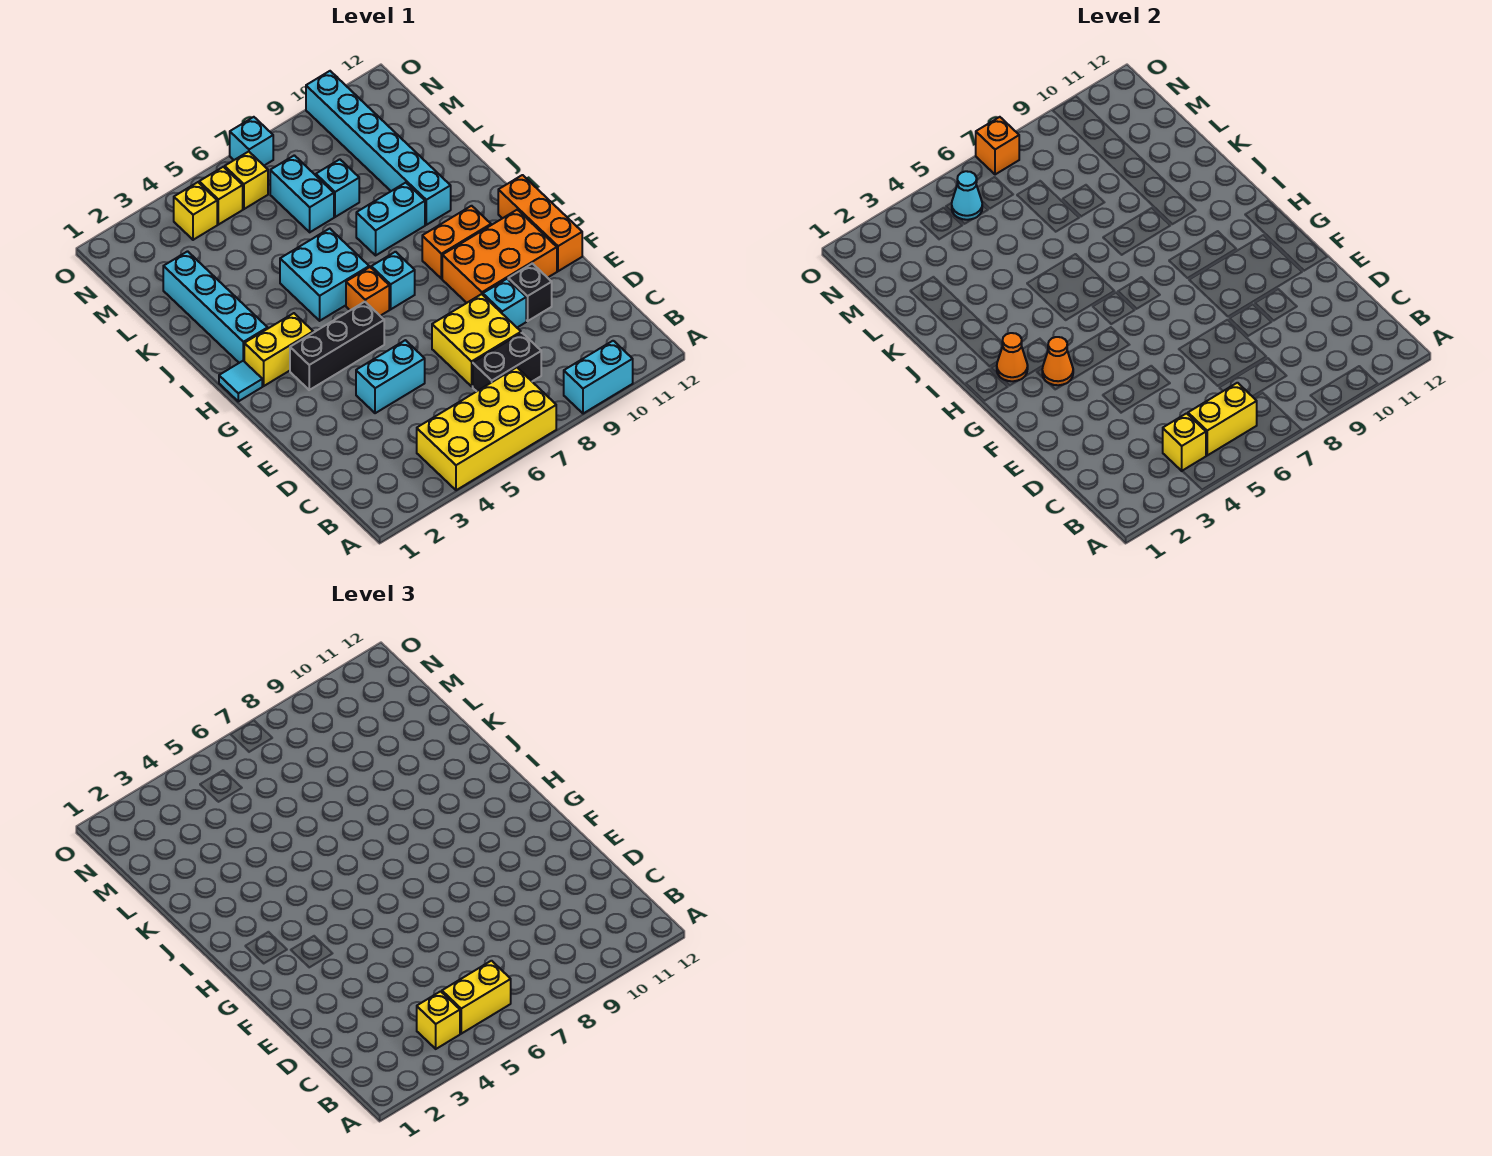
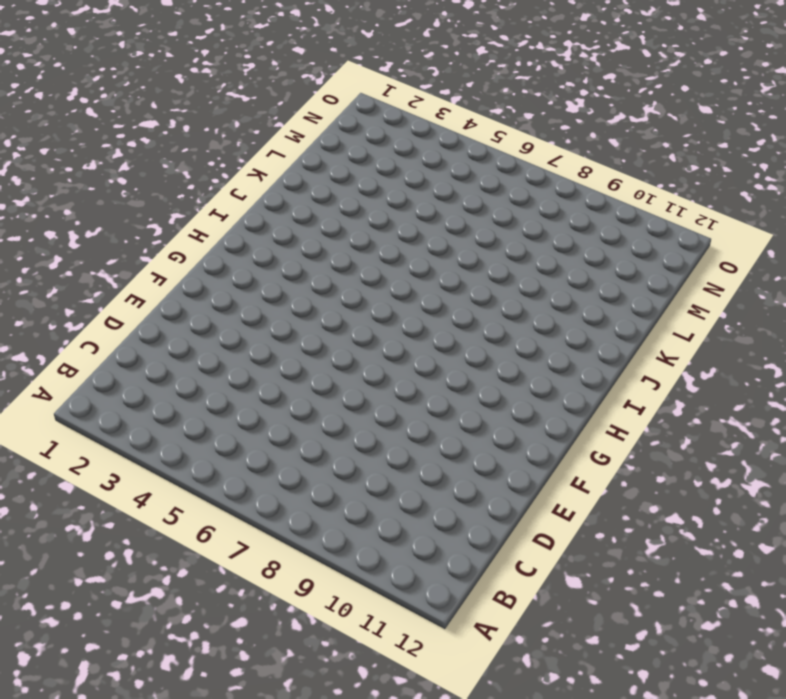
none -> yellow brick A4:B7 level 1
none -> cyan brick A9:A10 level 1
none -> black brick C7:C8 level 1
none -> yellow brick D7:E8 level 1

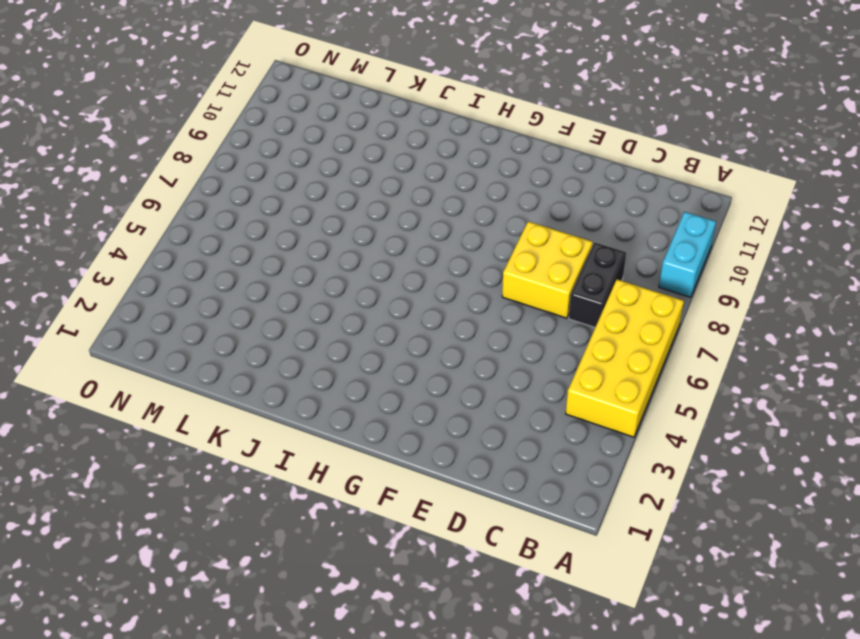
none -> cyan brick E4:E5 level 1
none -> cyan brick E9 level 1
none -> black brick E10 level 1
none -> orange brick F9:G11 level 1

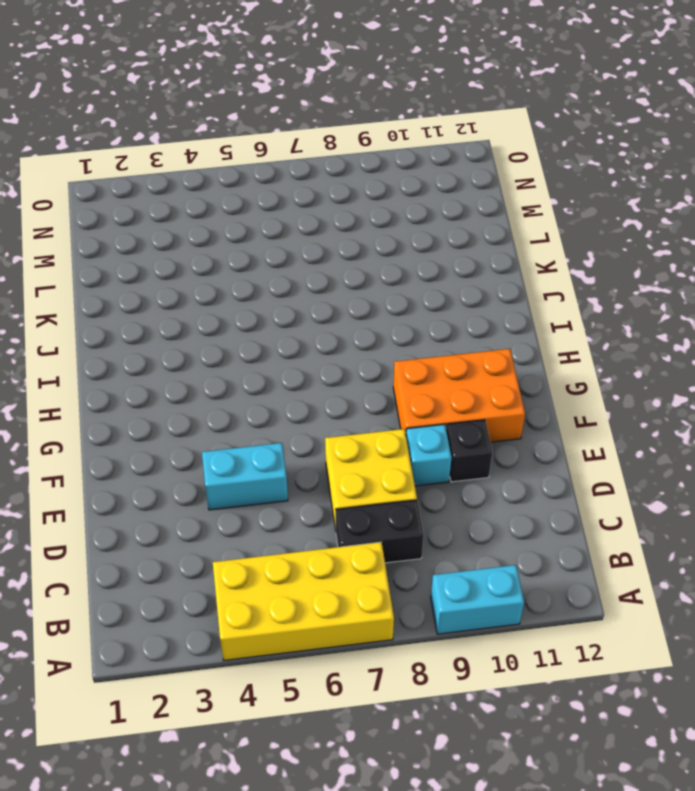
none -> orange brick F12:H12 level 1
none -> black brick G3:G5 level 1
none -> cyan tile H1 level 1
none -> yellow brick H2:H3 level 1

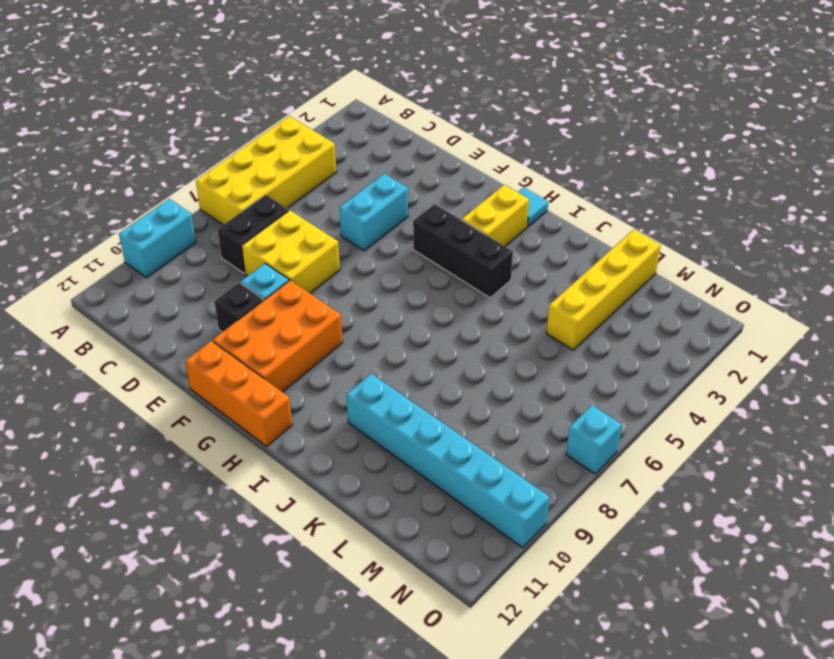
black brick G4:I4 level 1 -> black brick G3:G5 level 1
yellow brick L1:L4 level 1 -> cyan brick I2:L2 level 1
none -> orange brick H6 level 1
none -> cyan brick H7 level 1
none -> orange brick H9:H10 level 1
none -> cyan brick I5:J6 level 1

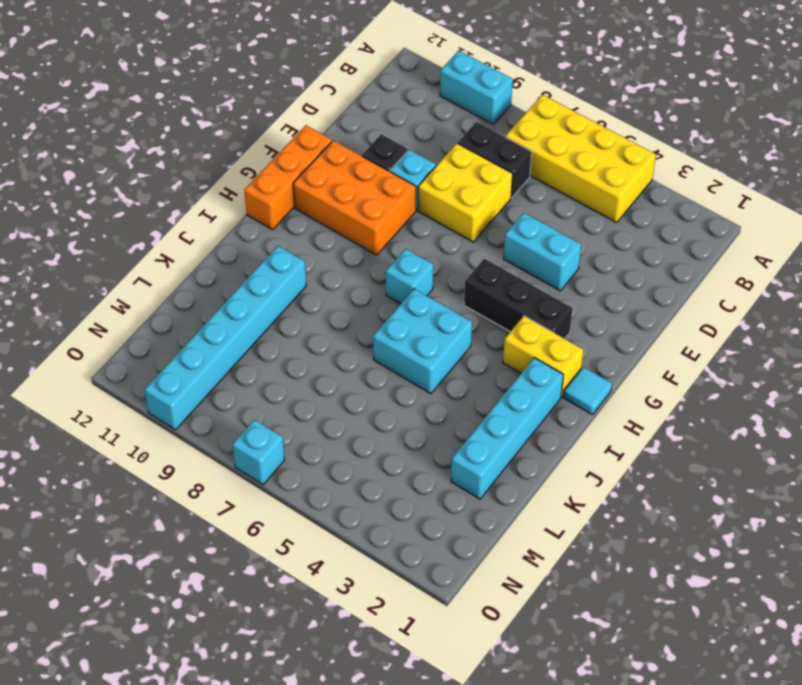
none -> orange brick H6 level 1
none -> orange brick H9:H10 level 1
none -> cyan brick J8:J9 level 1
none -> cyan brick L7:M7 level 1

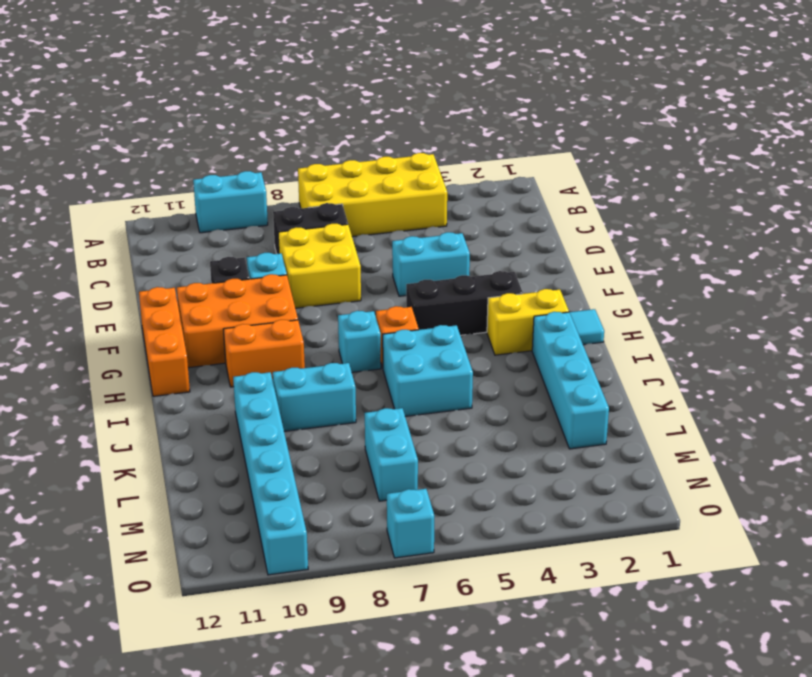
none -> cyan brick L8 level 1
none -> yellow brick N4 level 1
none -> yellow brick N5 level 1
none -> yellow brick N6 level 1

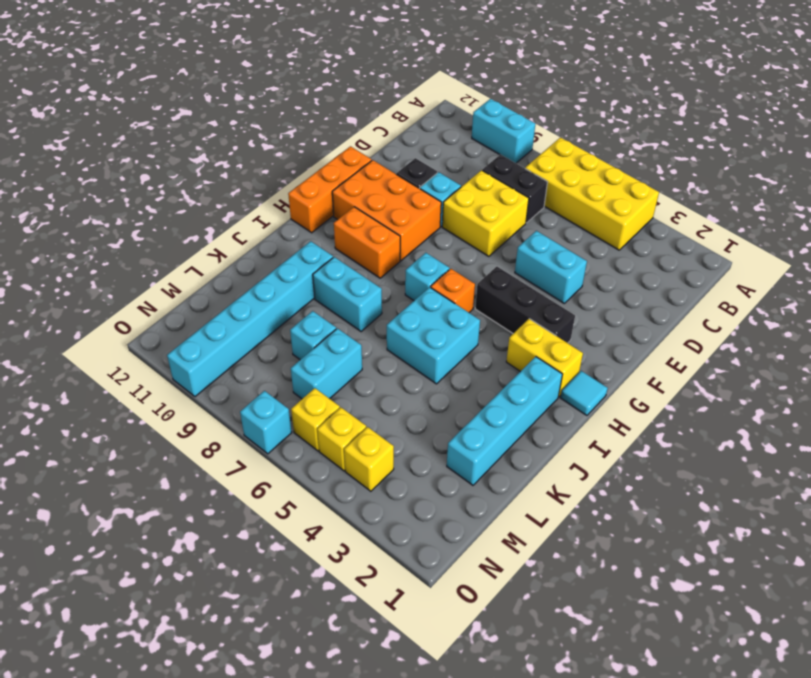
none -> yellow brick B4 level 2
none -> yellow brick B5:B6 level 2
none -> orange cone G3 level 2
none -> orange cone H2 level 2

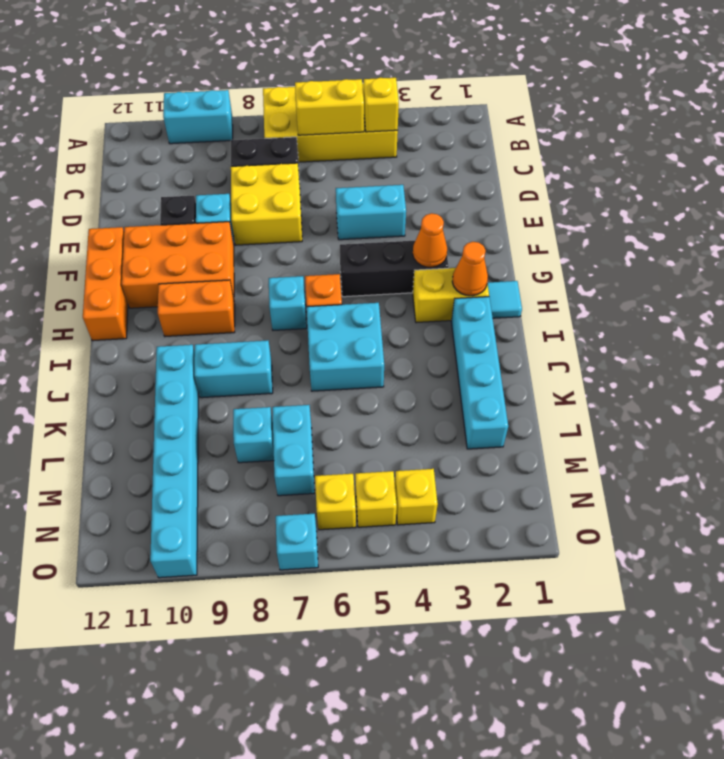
none -> cyan cone N5 level 2
none -> orange brick O7 level 2
none -> yellow brick B4 level 3
none -> yellow brick B5:B6 level 3

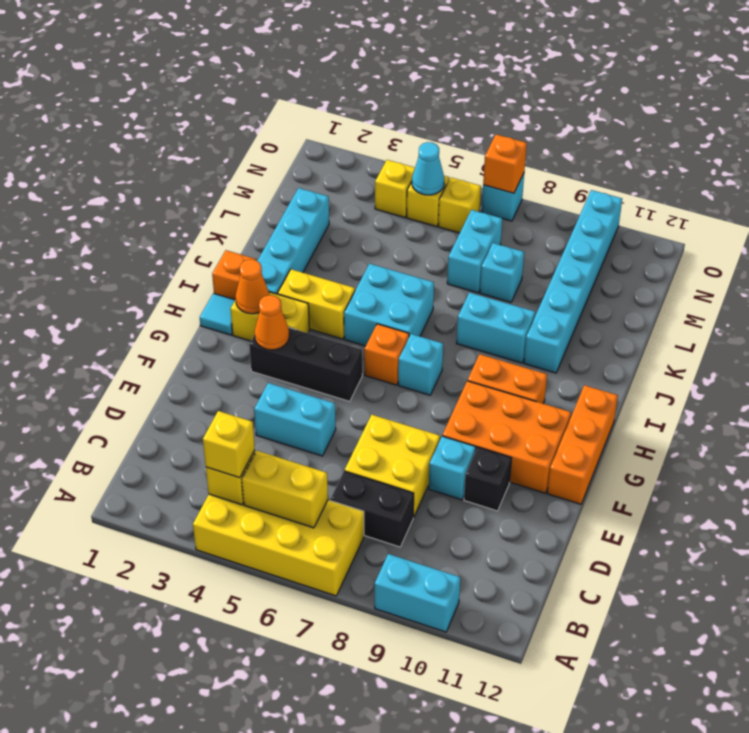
orange brick I1 level 1 -> none
yellow brick I3:I4 level 1 -> yellow brick B5:B6 level 3

